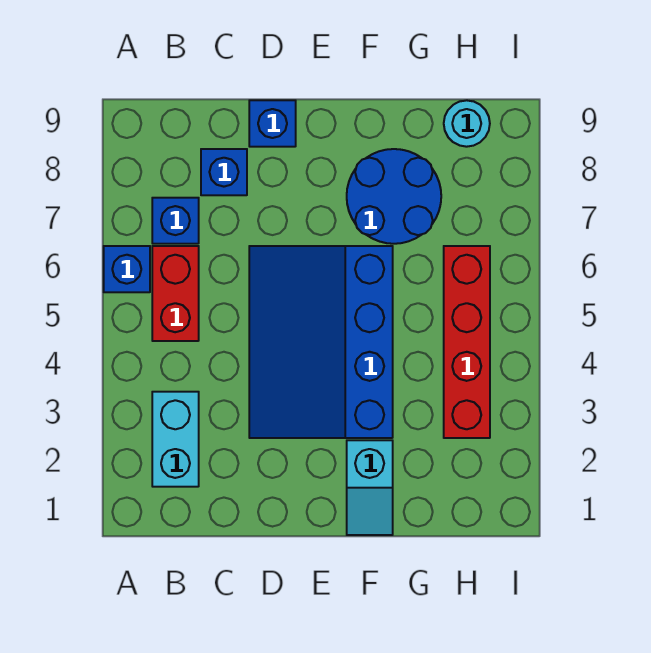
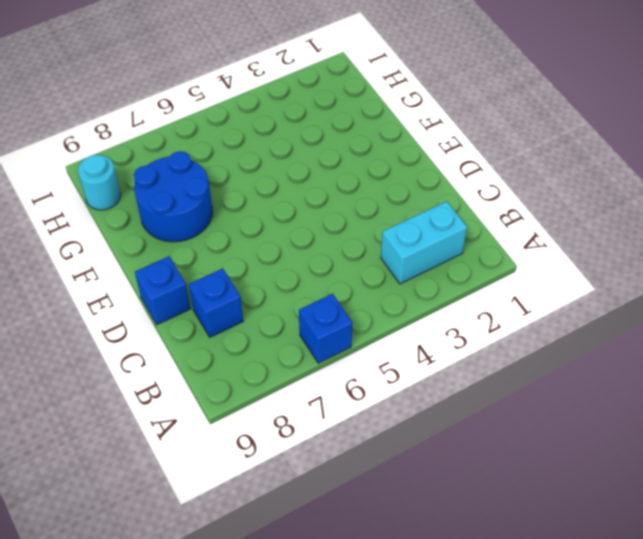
none -> red brick B5:B6 level 1
none -> blue brick B7 level 1

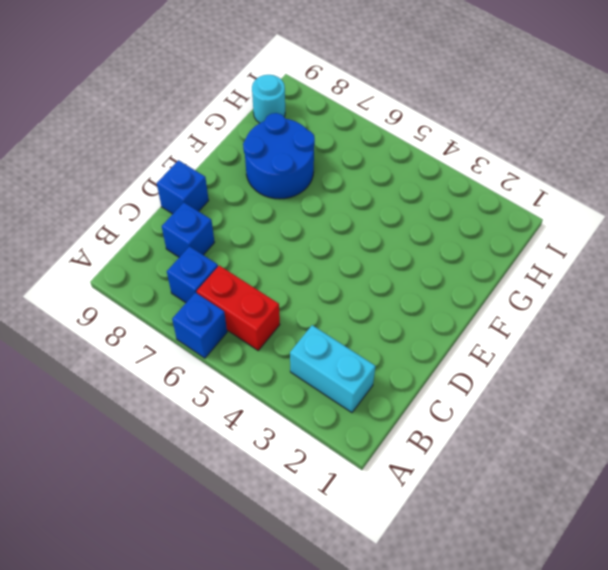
none -> blue slope D3:F6 level 1 top F
none -> cyan slope F1:F2 level 1 top 2

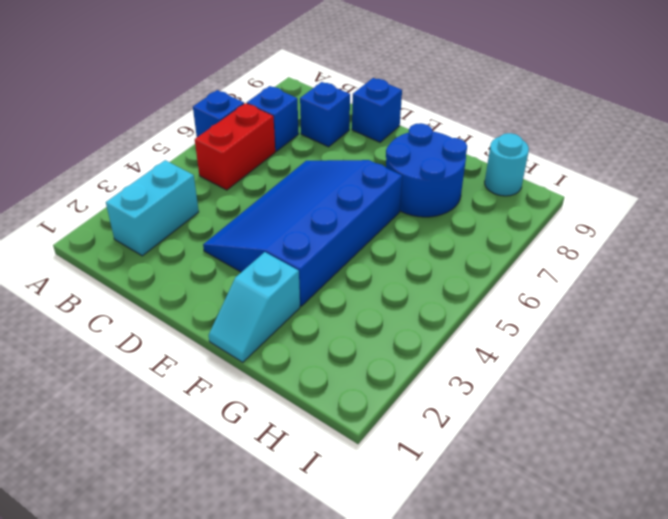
none -> red brick H3:H6 level 1

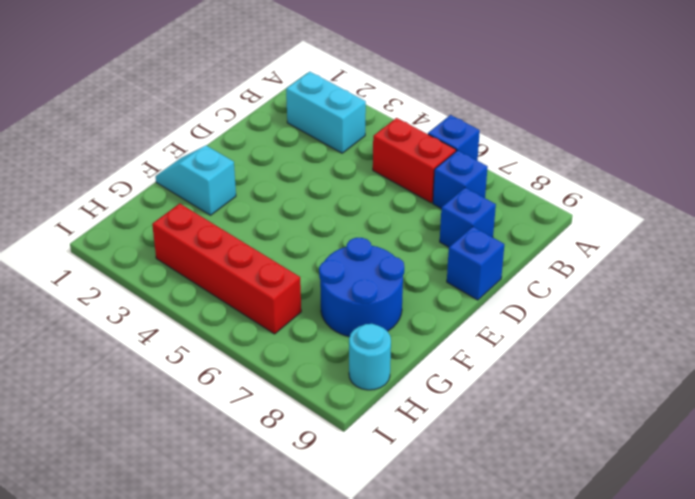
none -> blue slope D3:F6 level 1 top F

